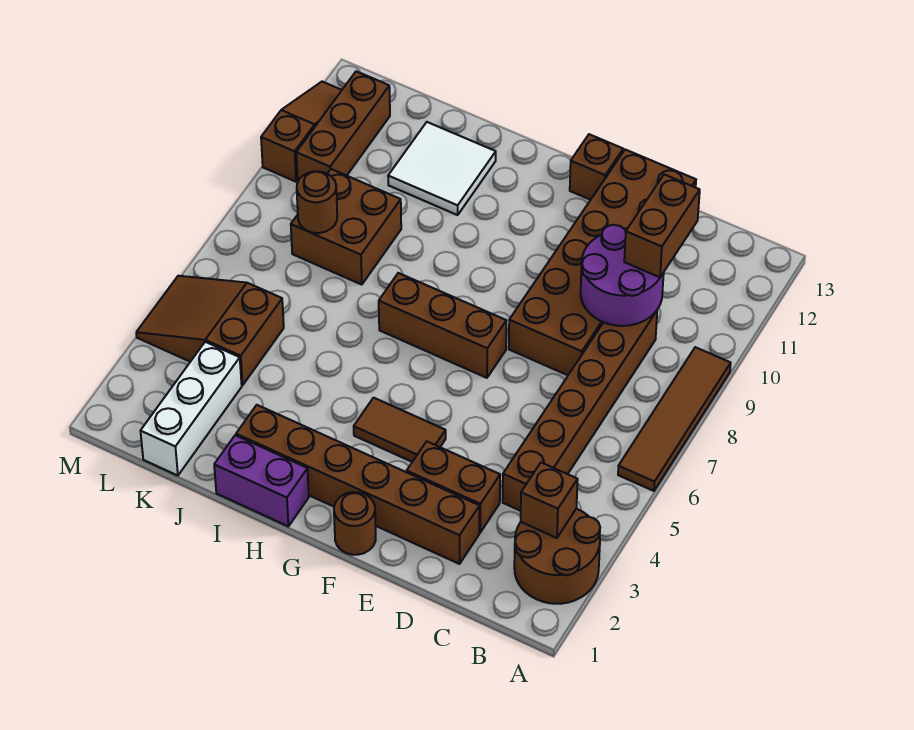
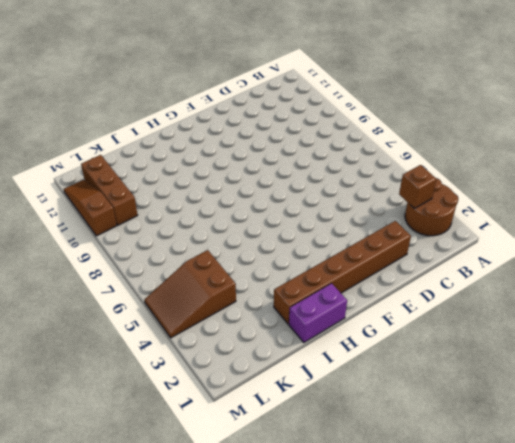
none -> brown tile A6:A9 level 1
none -> brown brick C4:C9 level 1
none -> brown brick D3:E3 level 1

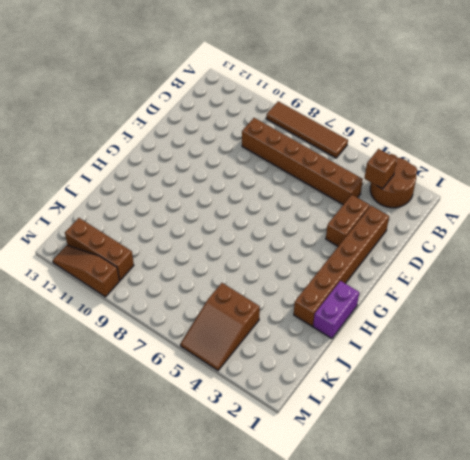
none -> brown brick D8:E13 level 1
none -> brown round brick F1 level 1
none -> brown tile F4:G4 level 1

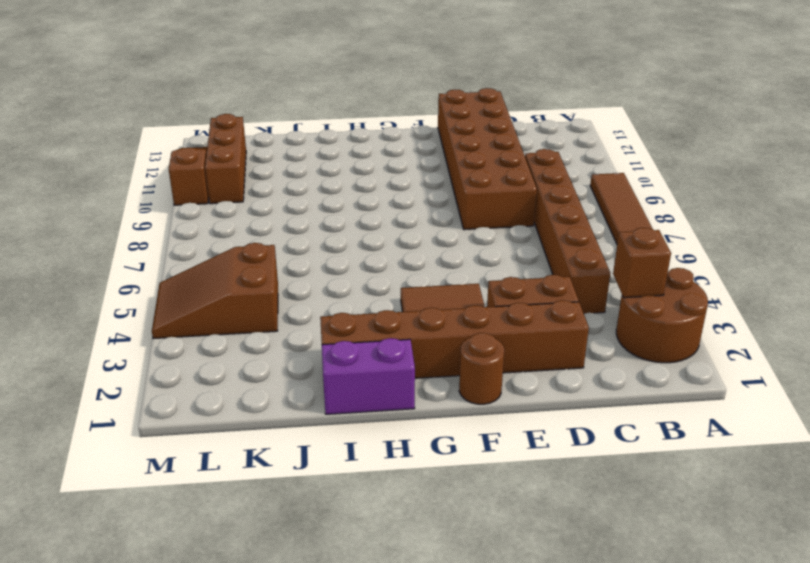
none -> brown brick F7:H7 level 1
none -> brown brick F13 level 1
none -> white tile I11:J12 level 1

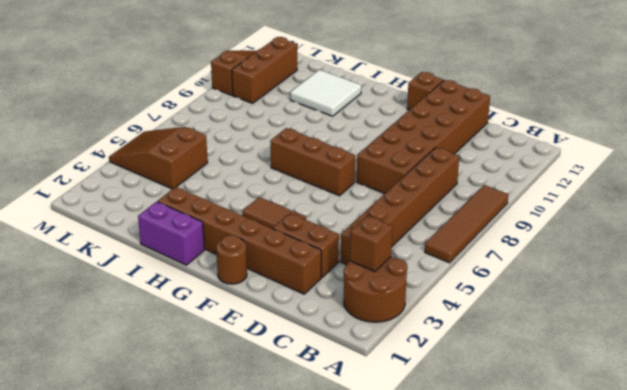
none -> brown brick J8:K9 level 1
none -> white brick K1:K3 level 1
none -> purple round brick C9:D10 level 2

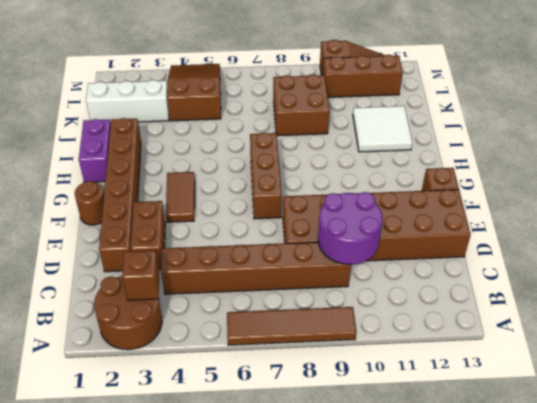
none -> brown round brick K8 level 2
none -> brown brick C10:C11 level 3

